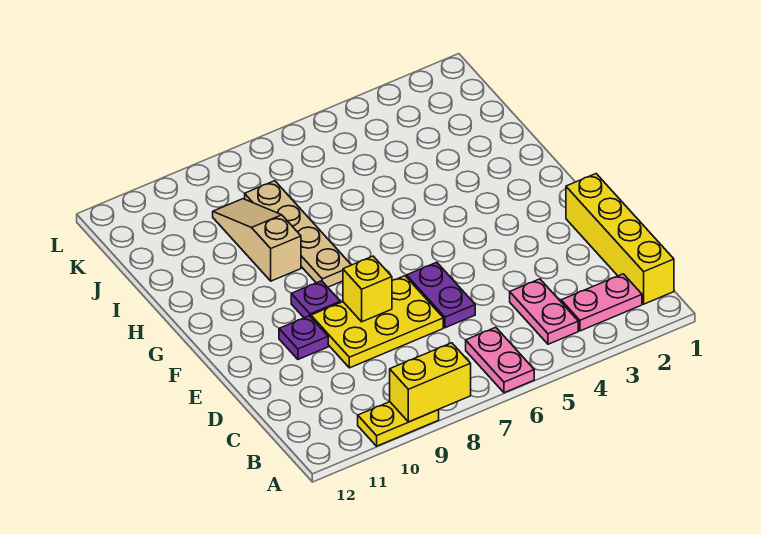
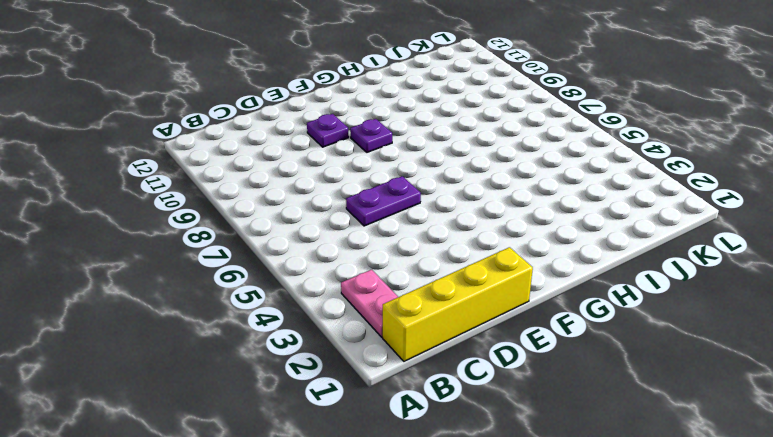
none -> pink plate A6:B6 level 1
none -> yellow plate A9:A10 level 1
none -> pink plate B4:C4 level 1

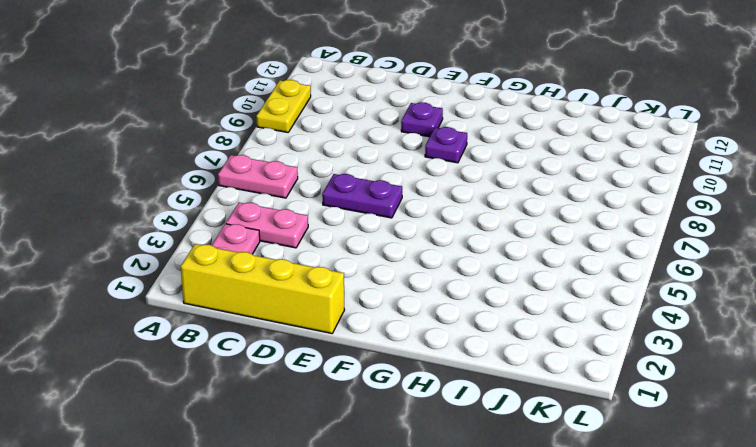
none -> yellow plate D7:E9 level 1
none -> tan plate G8:J8 level 1
none -> tan slope H9:J9 level 1 top H

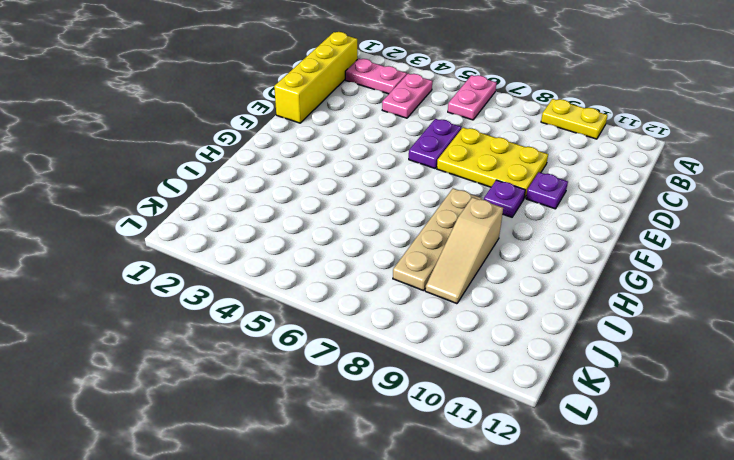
none -> yellow brick A8:A9 level 2
none -> yellow brick E8 level 2

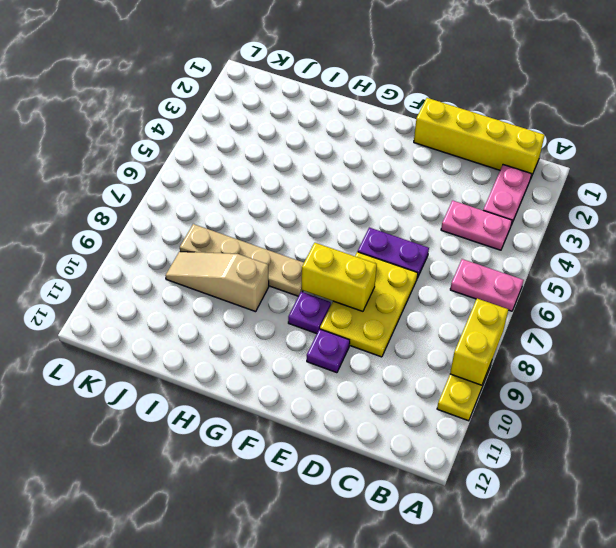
yellow brick E8:F8 level 2 -> yellow brick E8 level 2

